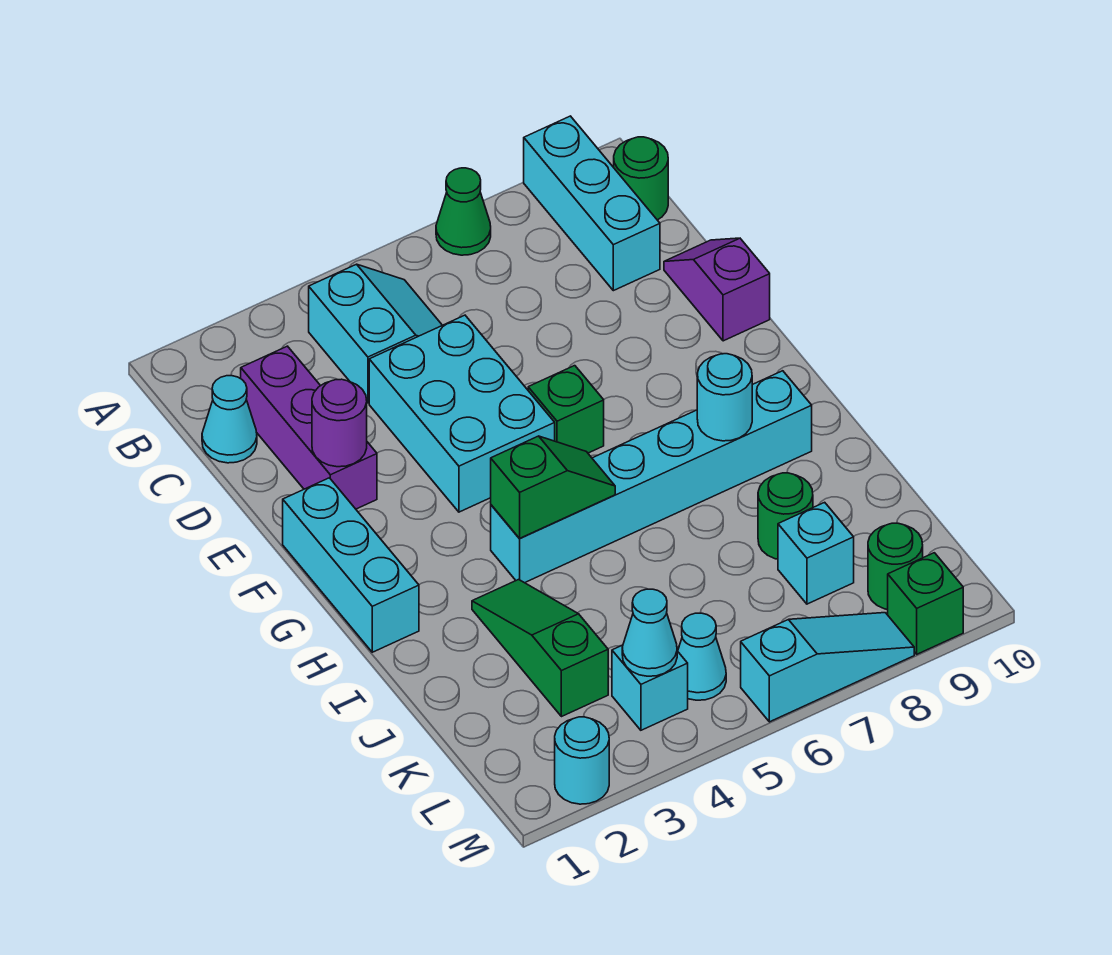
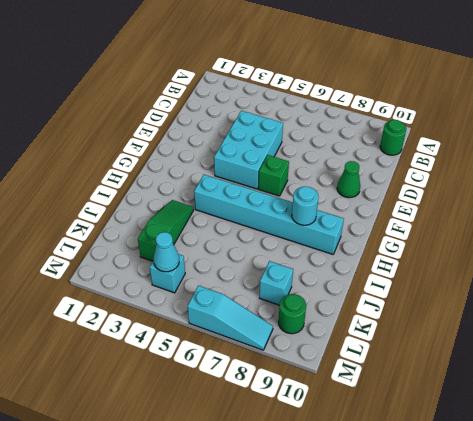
green cone E9 level 1 -> green cone A7 level 1
none -> cyan brick A9:C9 level 1
none -> cyan slope B4:C5 level 1 top 4
none -> cyan cone C1 level 1

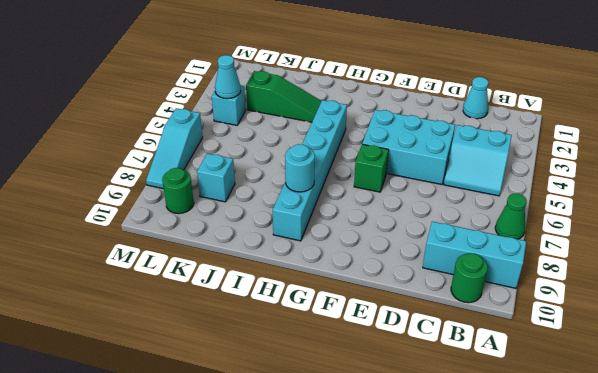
none -> purple brick C2:E2 level 1
none -> purple slope D10:E10 level 1 top E
none -> cyan brick F1:H1 level 1

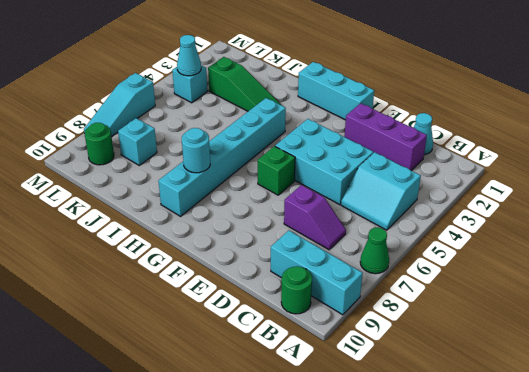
purple slope C7:D7 level 1 top D -> purple slope D10:E10 level 1 top E
none -> green round brick J8 level 1
none -> cyan cone L5 level 1
none -> cyan round brick M2 level 1

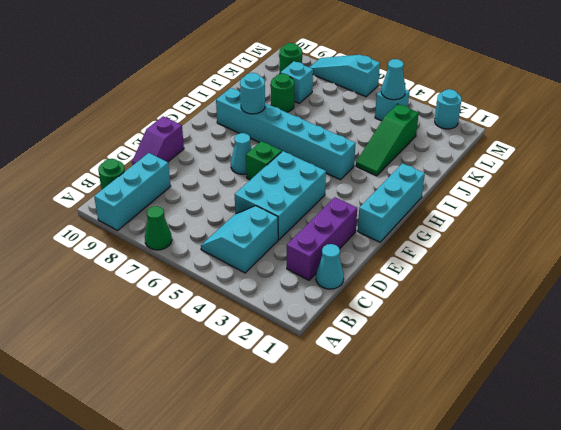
cyan cone F7 level 1 -> cyan cone L5 level 1
none -> green brick M9 level 1
none -> purple round brick E2 level 2
none -> green slope H4:H5 level 2 top 4

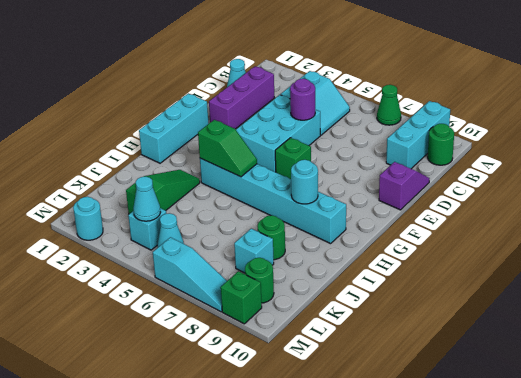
purple round brick D5 level 2 -> purple round brick E2 level 2

